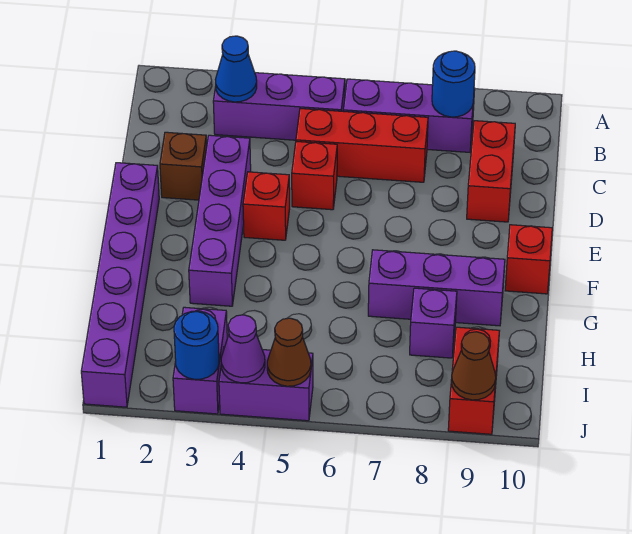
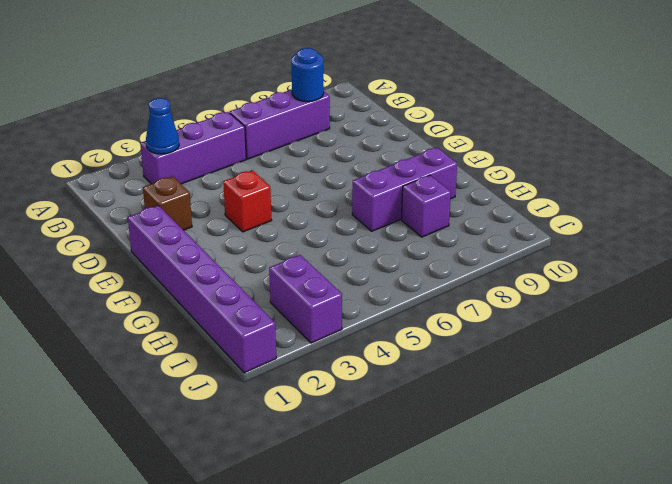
none -> red brick C5:C7 level 1
none -> red brick C9:D9 level 1
none -> purple brick D3:G3 level 1

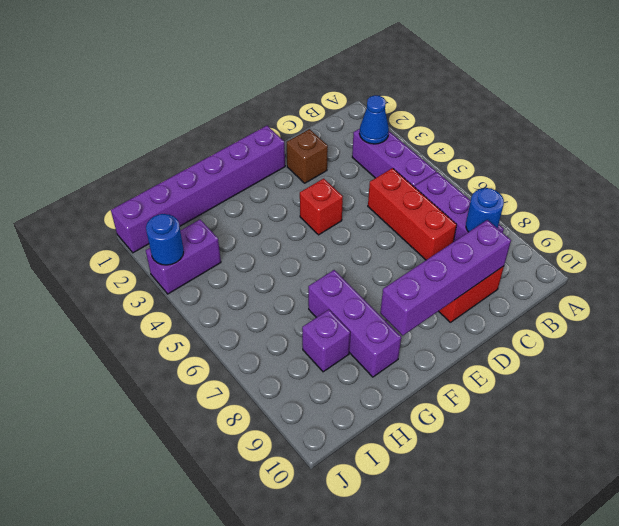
purple brick C9:F9 level 2 -> purple brick D3:G3 level 1
none -> red brick D5 level 1
none -> red brick F10 level 1
none -> red brick I9:J9 level 1

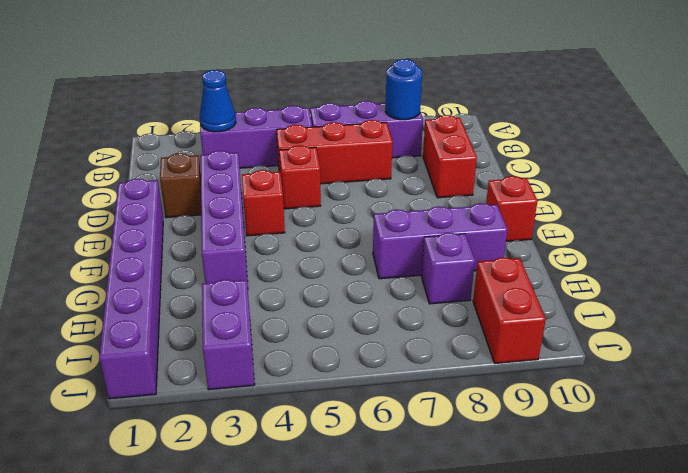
none -> purple brick J4:J5 level 1
none -> blue round brick J3 level 2
none -> purple cone J4 level 2

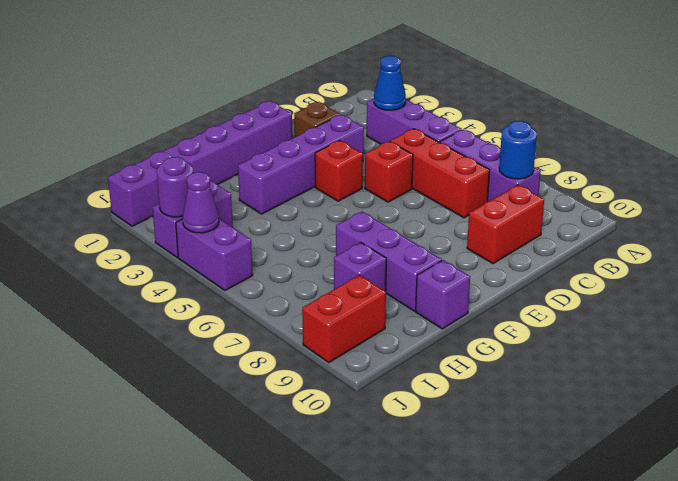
purple brick G10 level 1 -> none
purple round brick J3 level 2 -> blue round brick J3 level 2
none -> red brick F10 level 1
none -> brown cone J5 level 2
none -> brown cone J9 level 2

